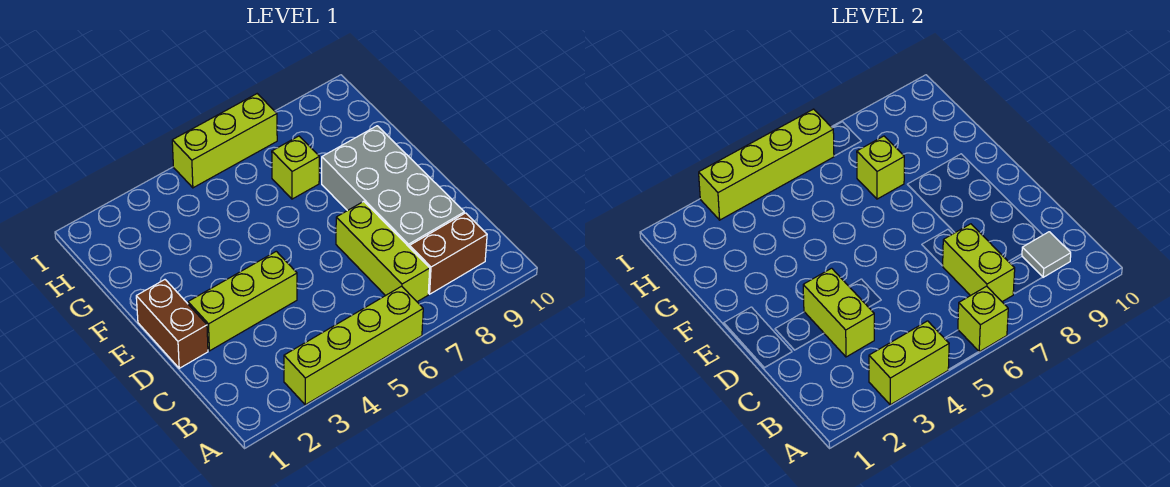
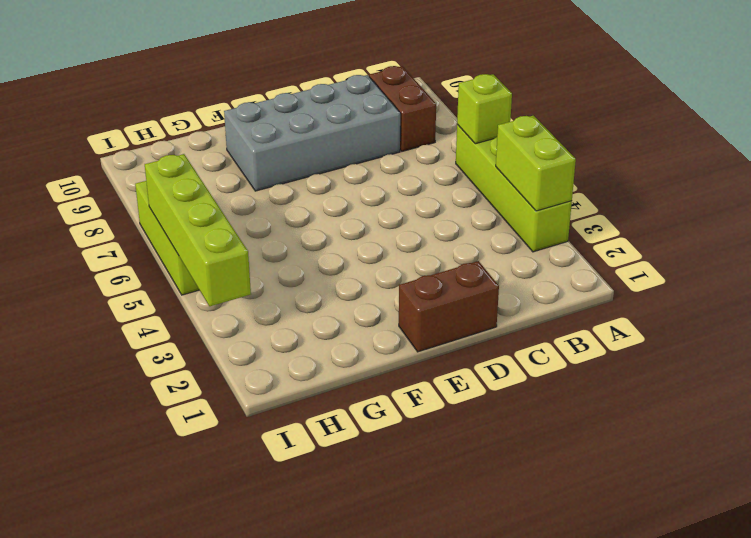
none -> lime brick B7:D7 level 1
none -> lime brick D2:D4 level 1
none -> lime brick G7 level 1

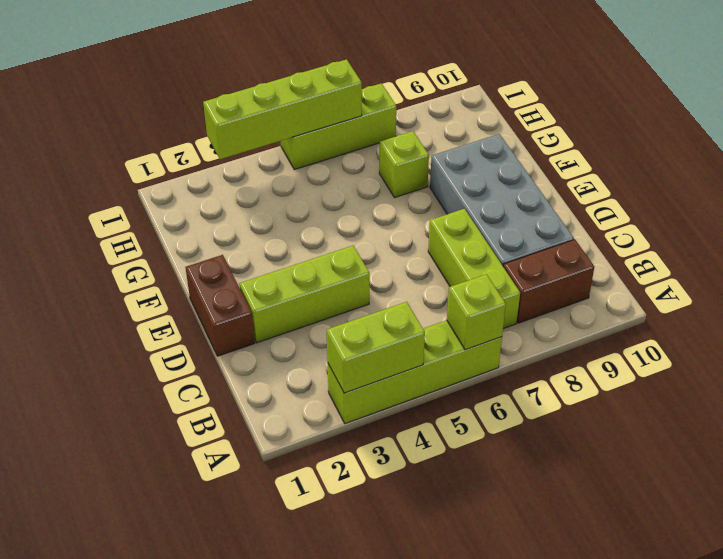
none -> lime brick B7:C7 level 2
none -> grey tile B9 level 2
none -> lime brick C3:D3 level 2

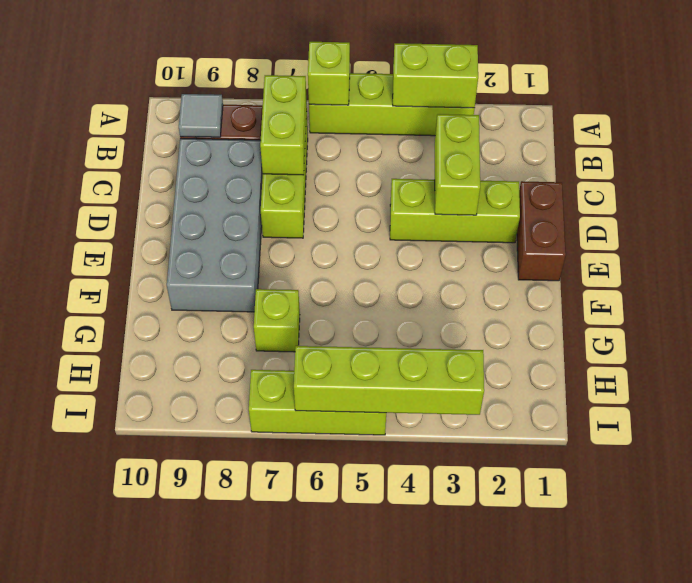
none -> lime brick G7 level 2

